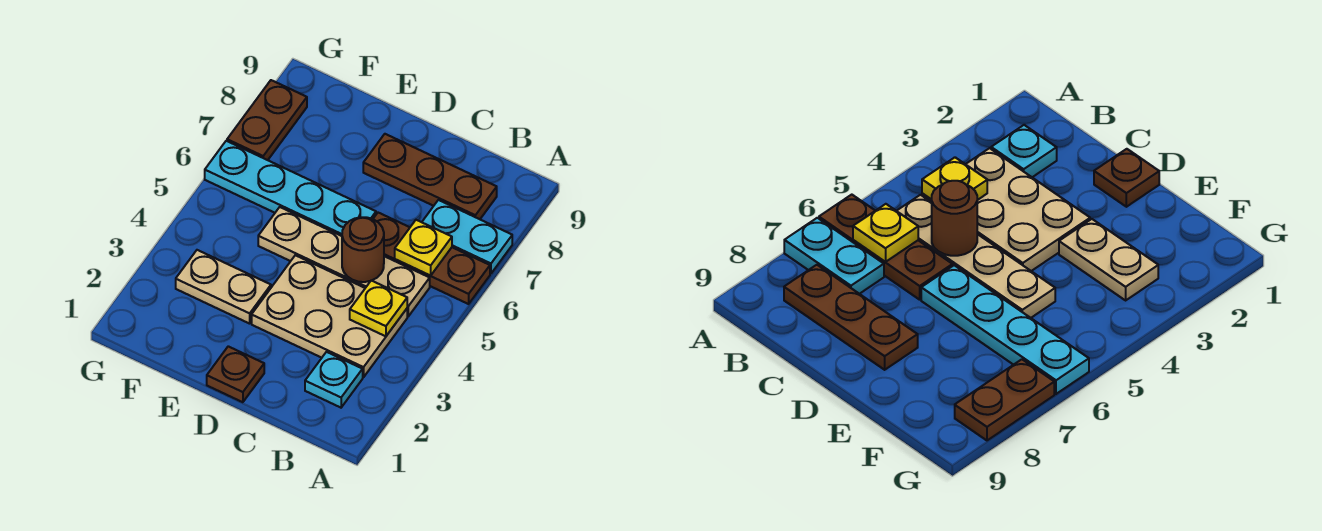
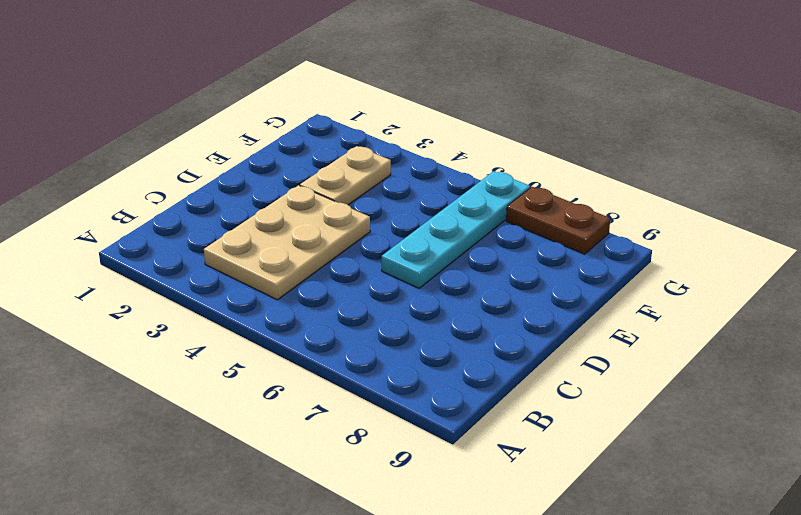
none -> brown plate A6:C6 level 1
none -> cyan plate A7:B7 level 1
none -> cyan plate B2 level 1

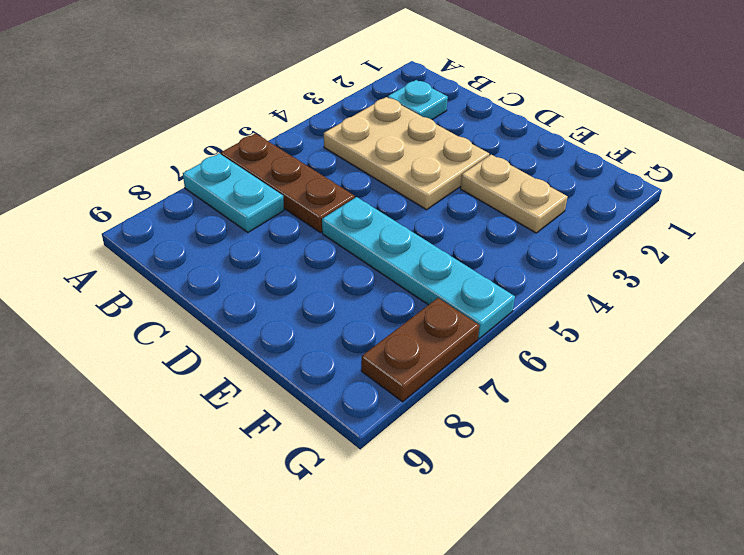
none -> tan plate B5:E5 level 1
none -> brown plate B8:D8 level 1
none -> brown plate D1 level 1

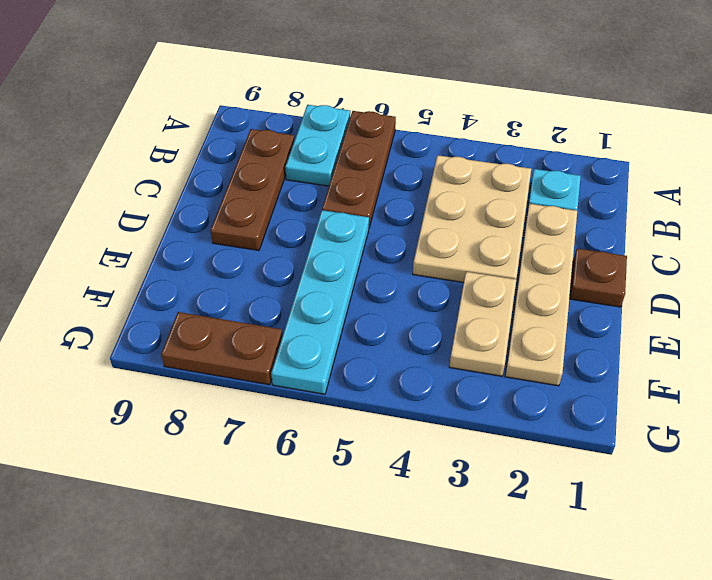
tan plate C2:F2 level 1 -> tan plate B5:E5 level 1
none -> yellow plate B4 level 2
none -> yellow plate B6 level 2
none -> brown round brick C5 level 2

